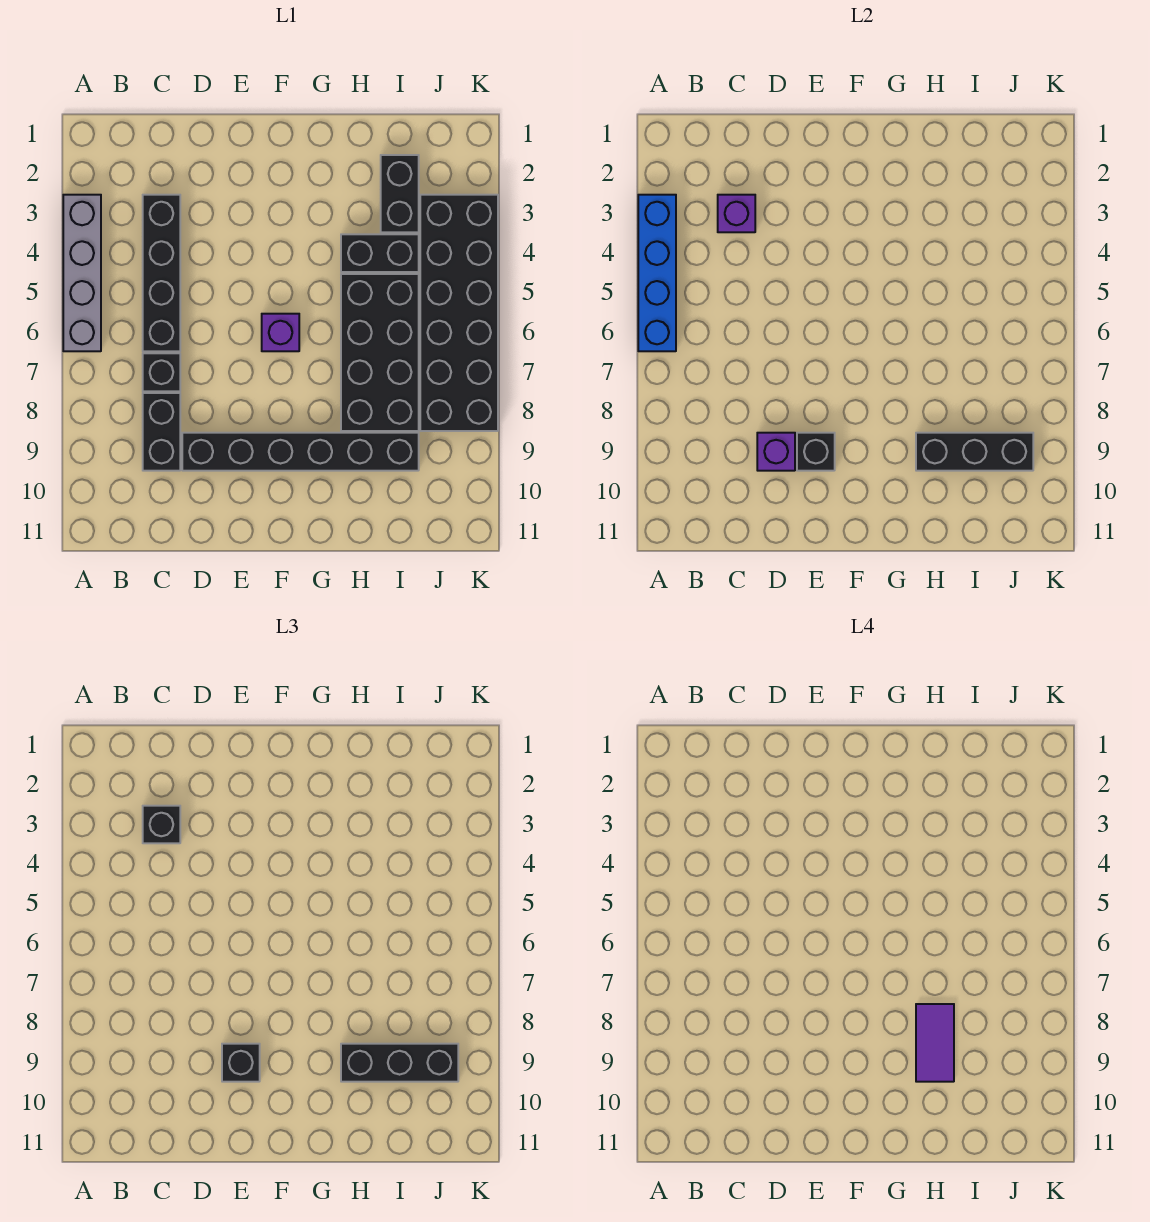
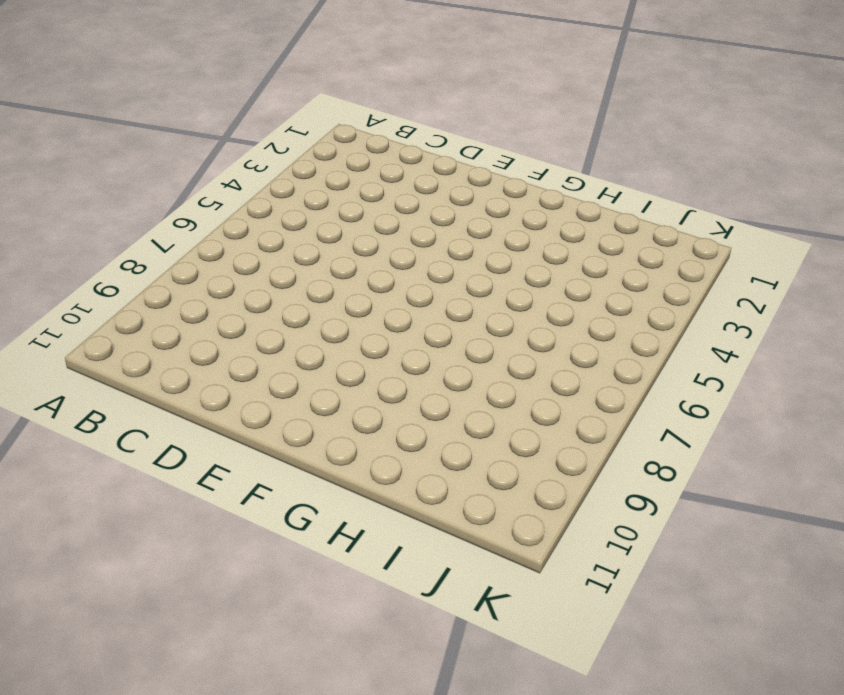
none -> grey brick A3:A6 level 1
none -> black brick C3:C6 level 1
none -> black brick C7 level 1

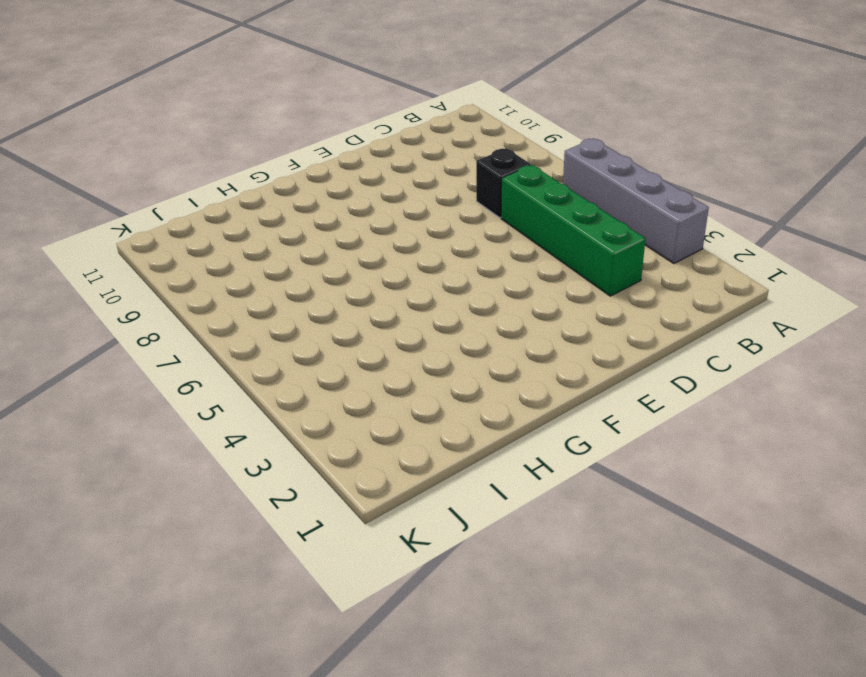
green brick C3:C6 level 1 -> black brick C3:C6 level 1
none -> black brick C8:C9 level 1
none -> black brick D9:I9 level 1
none -> purple brick F6 level 1

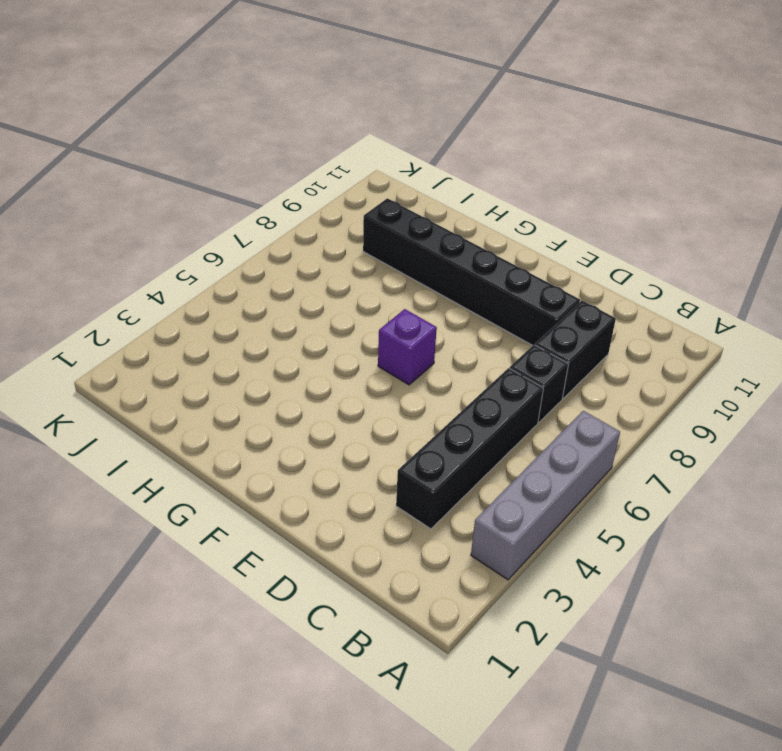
none -> black brick H4:I4 level 1
none -> black brick H5:I8 level 1
none -> black brick I2:I3 level 1

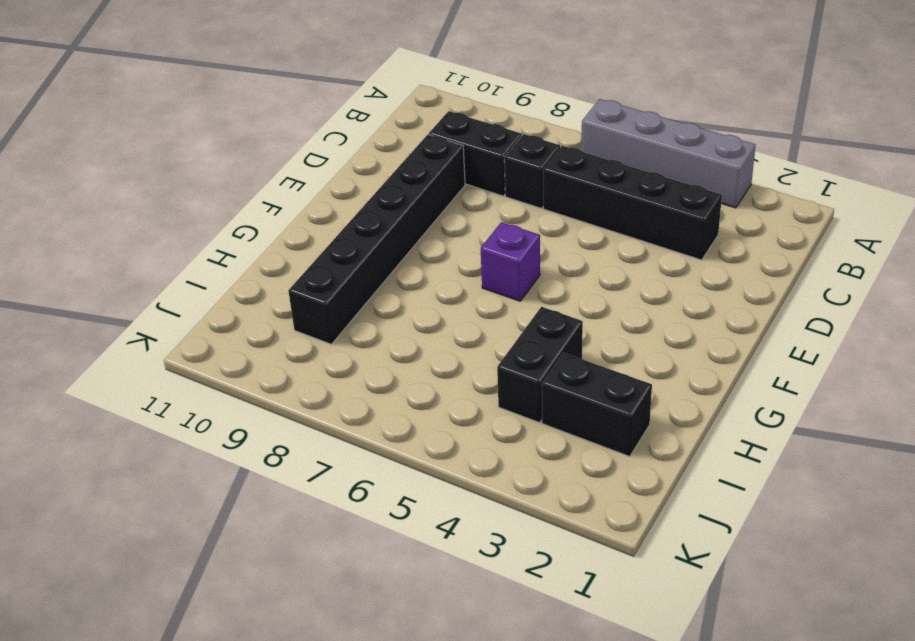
none -> black brick H5:I8 level 1
none -> black brick J3:K8 level 1
none -> blue brick A3:A6 level 2

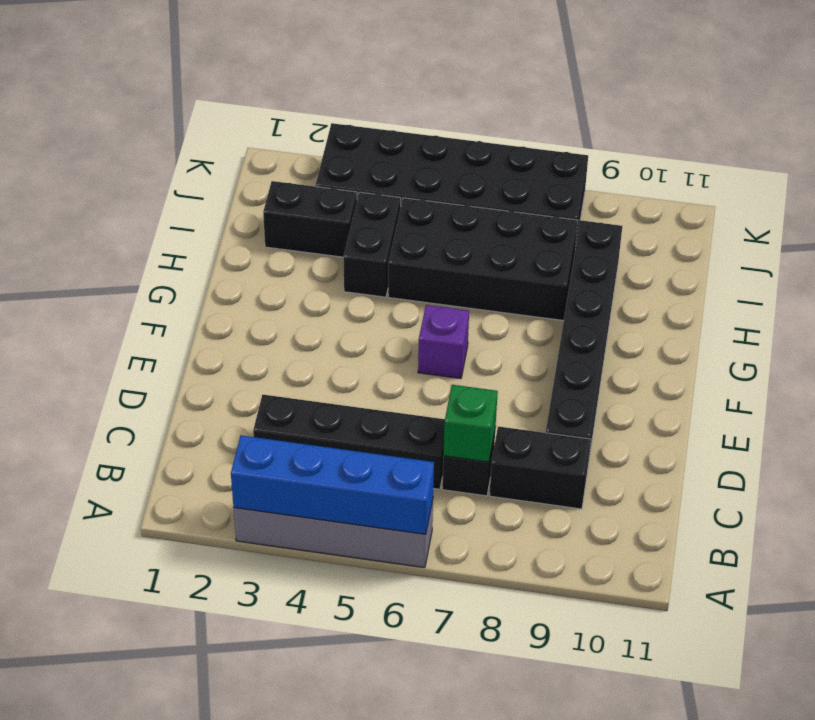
green brick C7 level 2 -> none
none -> purple brick C3 level 2
none -> purple brick D9 level 2
none -> black brick E9 level 2

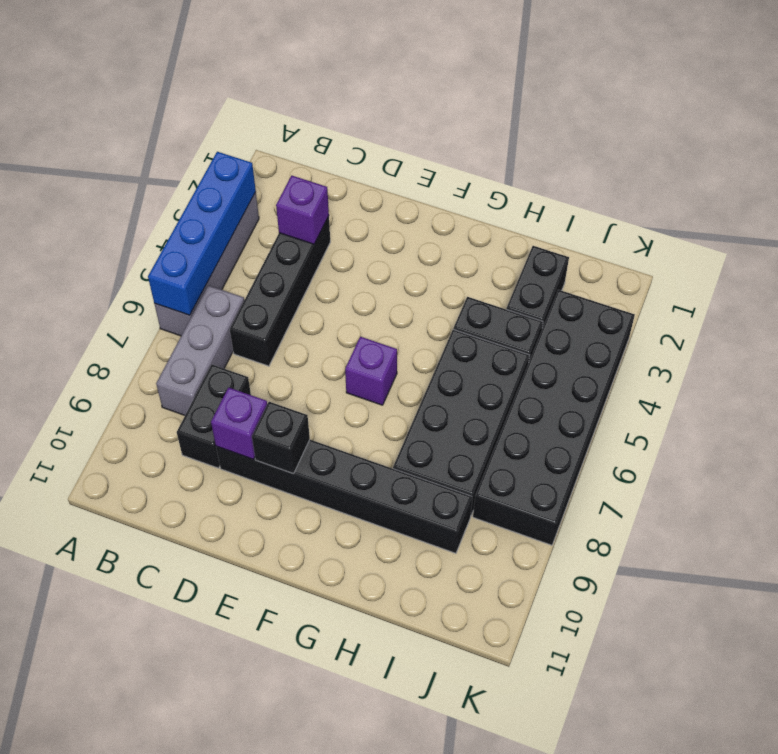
grey brick B6:B8 level 1 -> none
none -> black brick C7 level 1
none -> black brick H9:J9 level 2
none -> black brick C3 level 3

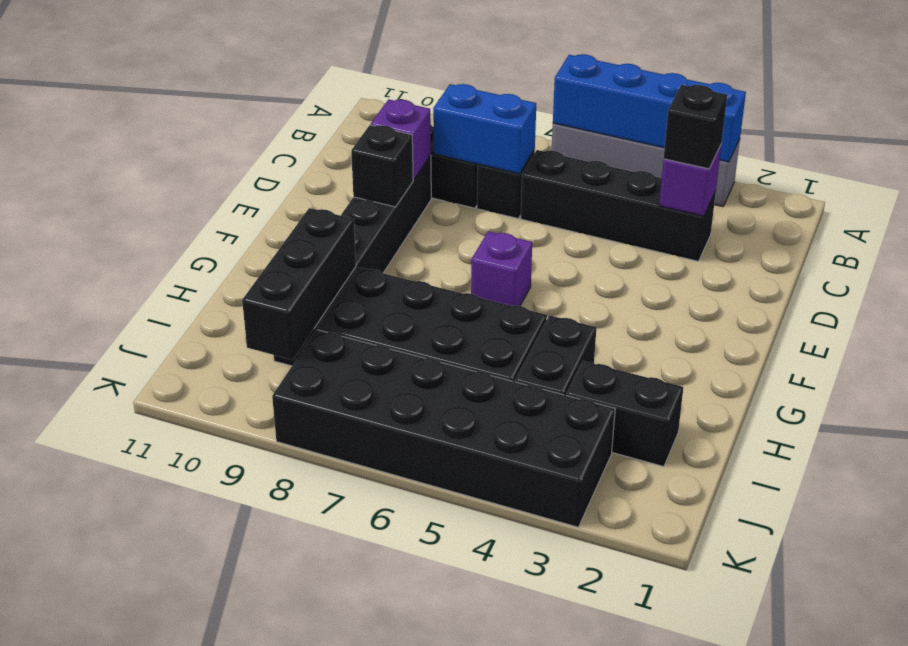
blue brick C7:C8 level 2 -> none
none -> black brick E9 level 3
none -> black brick H9:J9 level 3
none -> purple tile H8:H9 level 4

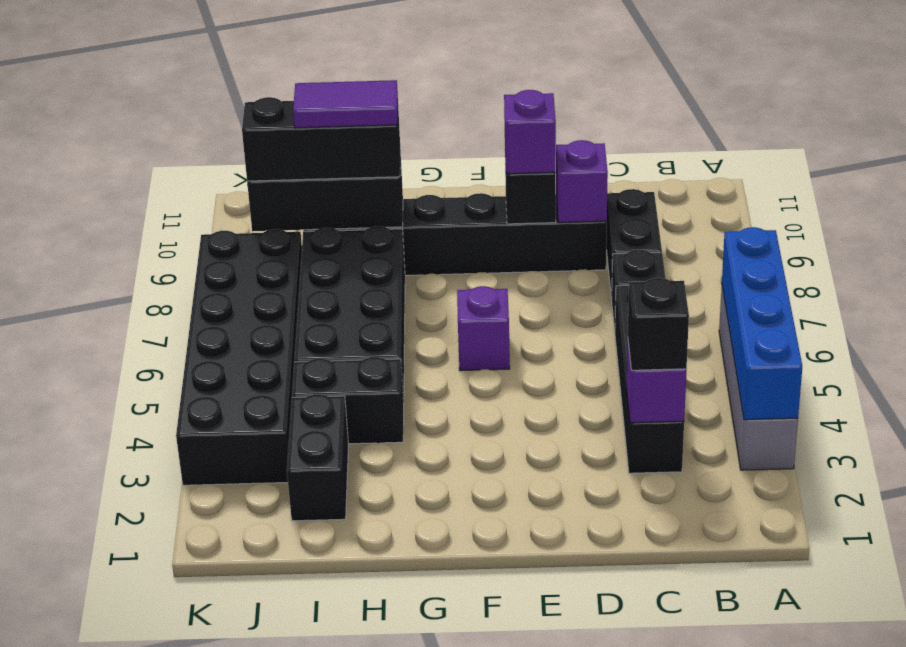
purple brick E9 level 3 -> black brick E9 level 3
purple tile H9:I9 level 4 -> purple tile H8:H9 level 4

